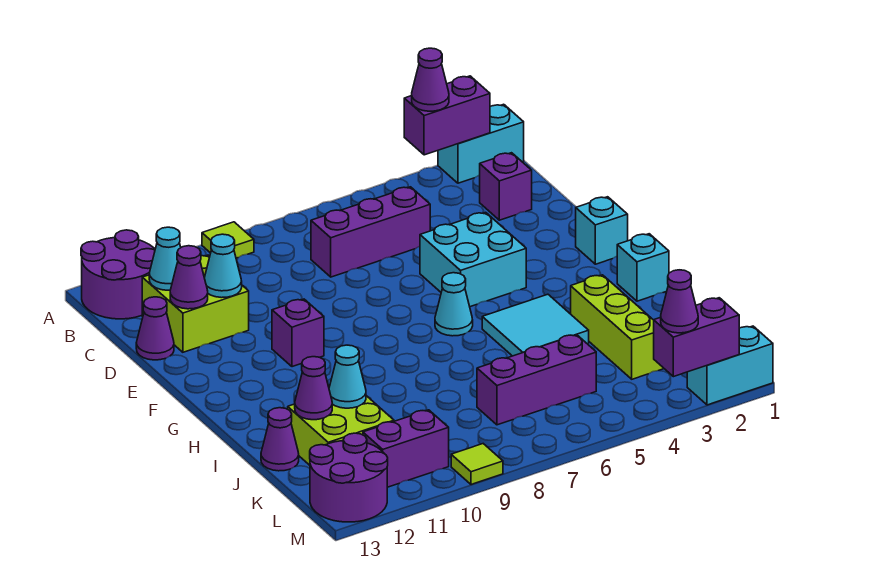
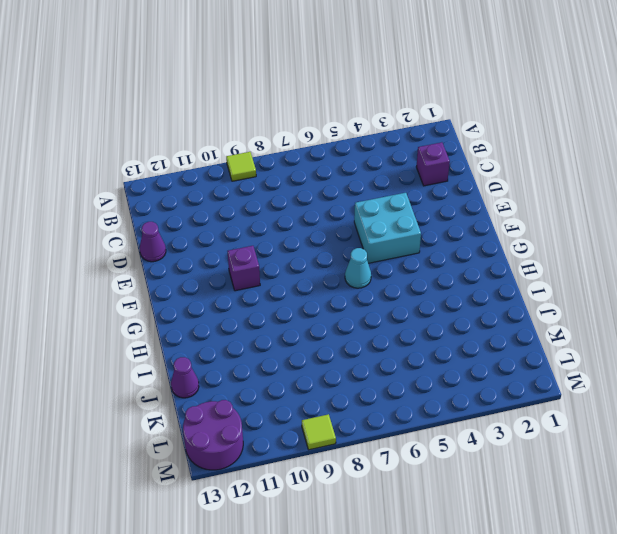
none -> cyan brick A1:A2 level 1
none -> purple round brick A12:B13 level 1
none -> purple brick C5:C7 level 1
none -> lime brick C11:D12 level 1

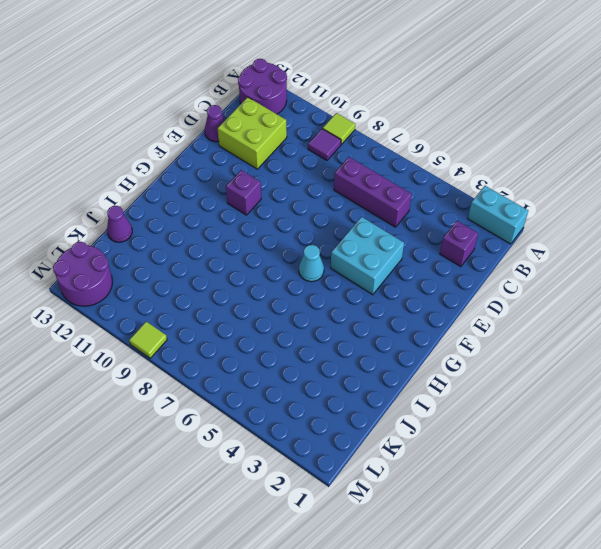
purple tile B9 level 1 -> none
none -> cyan brick F1 level 1
none -> cyan brick H1 level 1
none -> cyan tile H4:I5 level 1
none -> lime brick I3:K3 level 1

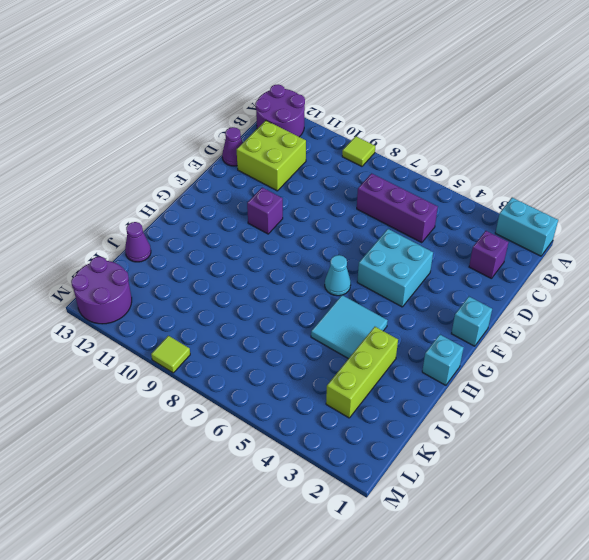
none -> lime brick J11:K12 level 1
none -> purple brick K5:K7 level 1
none -> purple brick L10:L11 level 1
none -> cyan brick M1:M2 level 1

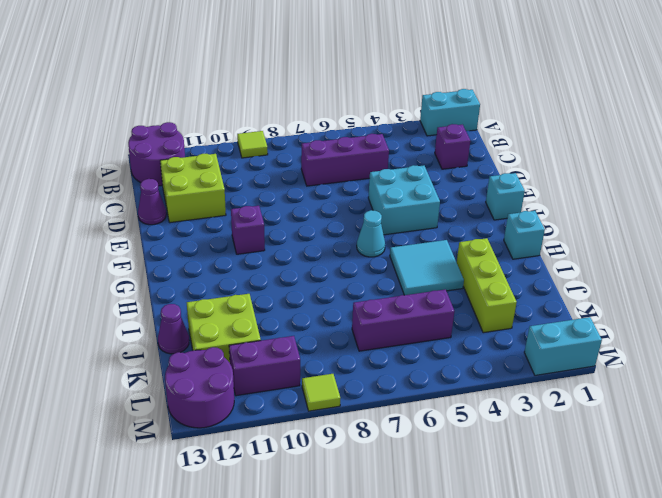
none -> purple brick A2:A3 level 2
none -> cyan cone C12 level 2
none -> cyan cone D11 level 2
none -> purple cone D12 level 2

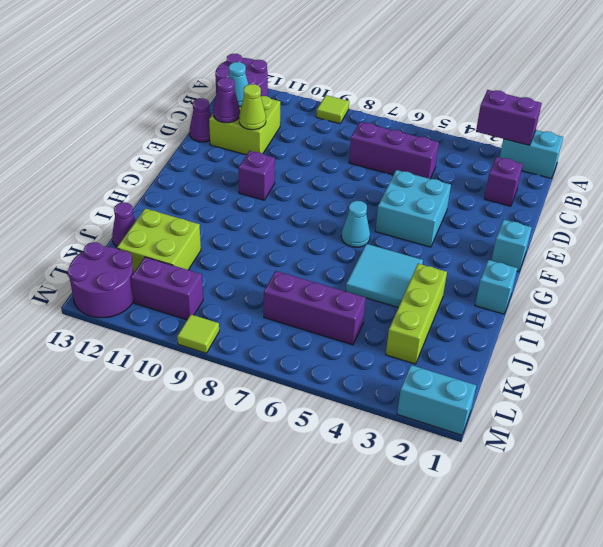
lime cone D11 level 2 -> cyan cone D11 level 2
none -> cyan cone J11 level 2
none -> purple cone J12 level 2
none -> purple brick M2:M3 level 2
none -> purple cone A3 level 3

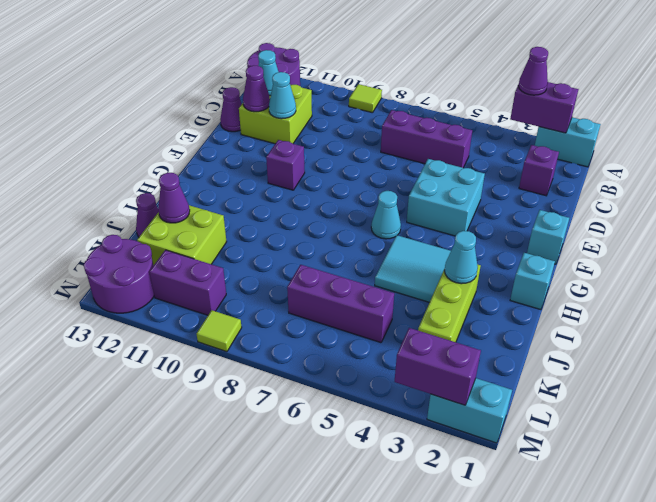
cyan cone I3 level 2 -> cyan cone J11 level 2
none -> purple cone M3 level 3

